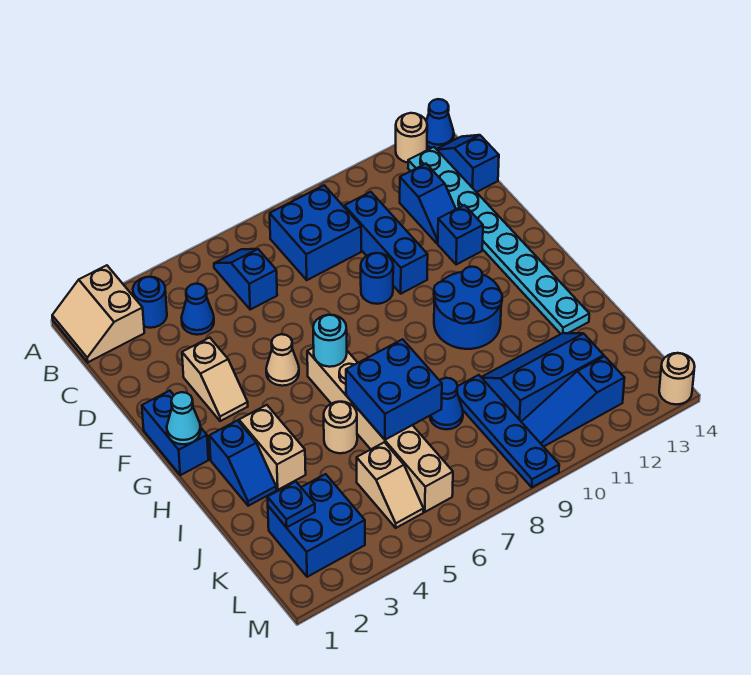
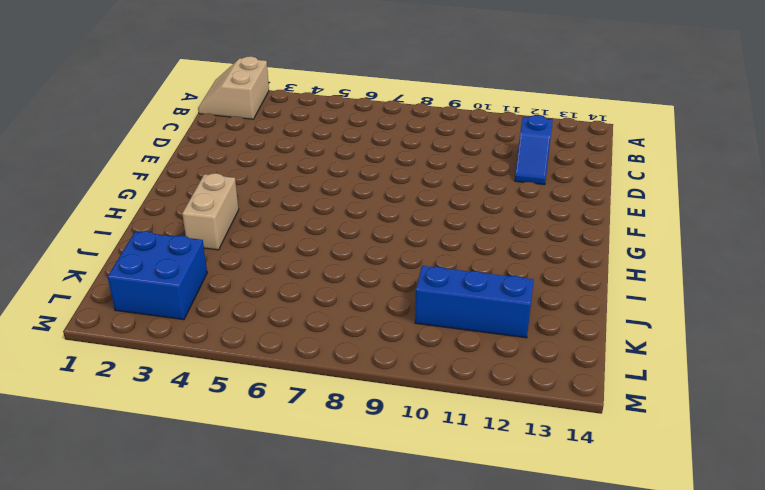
none -> tan round brick A13 level 1
none -> blue cone A14 level 1
none -> blue round brick B3 level 1
none -> blue slope B6:C6 level 1 top C

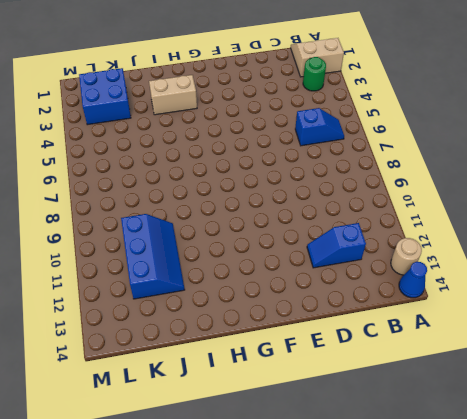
green round brick B3 level 1 -> blue round brick B3 level 1
none -> blue brick B8:C9 level 1
none -> cyan plate B13:I13 level 1
none -> blue slope B14:C14 level 1 top C
none -> blue cone C4 level 1

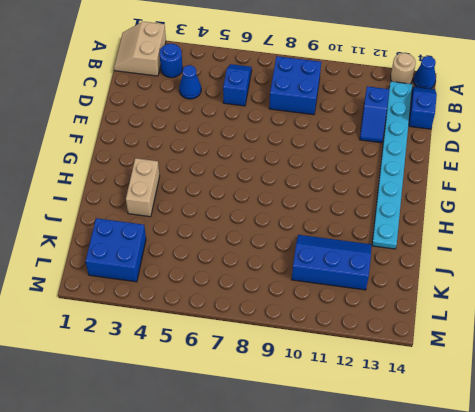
none -> blue brick C10:E10 level 1
none -> tan slope E3:F3 level 1 top E
none -> blue round brick E9 level 1
none -> blue brick E12 level 1

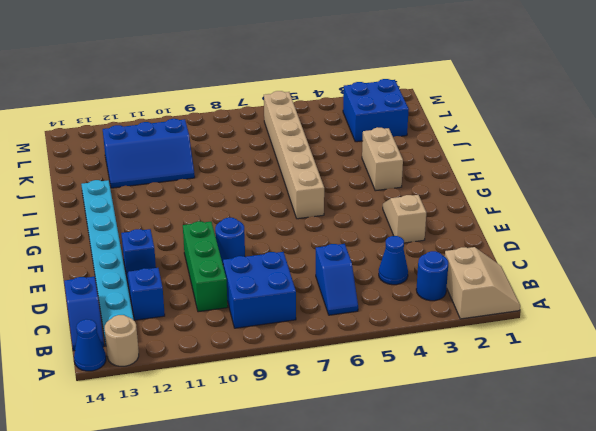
green brick C10:E10 level 1 -> blue brick C10:E10 level 1
none -> blue brick F1:G1 level 1
none -> tan cone F5 level 1
none -> blue round brick G10:H11 level 1
none -> blue slope H2:I2 level 1 top H

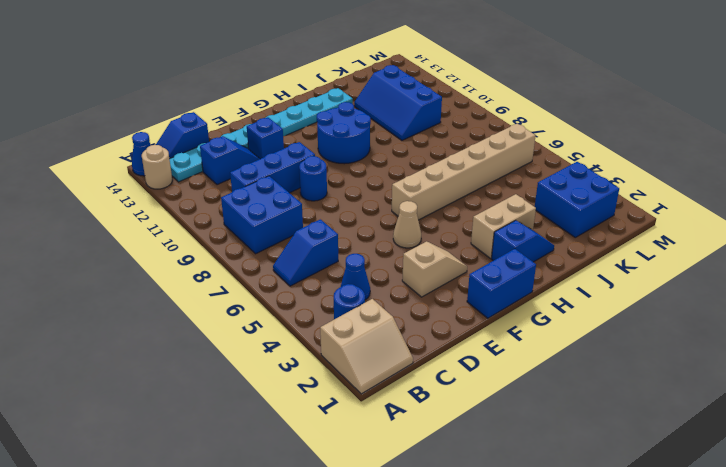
none -> tan round brick I5 level 1
none -> blue cone J8 level 1
none -> blue plate J9:M9 level 1
none -> tan slope K5:L5 level 1 top K

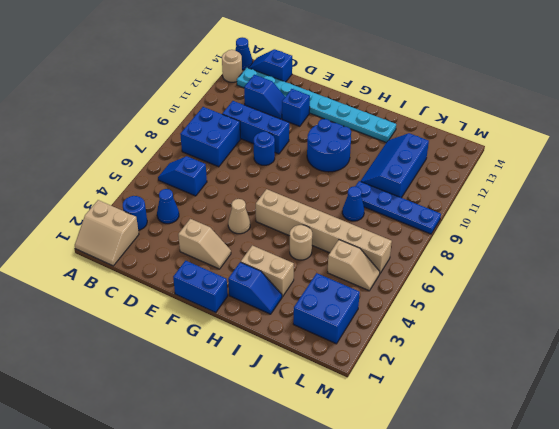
none -> blue slope L10:L12 level 1 top 12
none -> tan round brick M14 level 1
none -> cyan cone G1 level 2
none -> cyan round brick G6 level 2

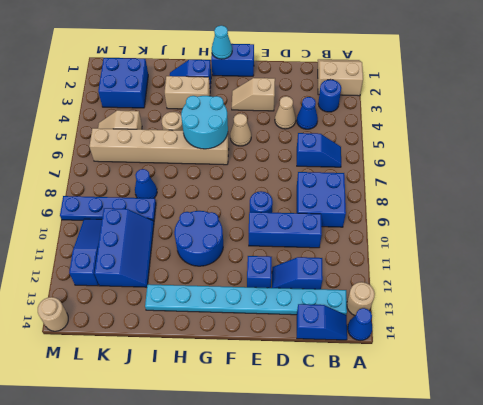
tan cone D4 level 1 -> none
cyan round brick G5:H6 level 2 -> cyan round brick G6 level 2
none -> blue brick I6:J7 level 2
none -> blue plate K2 level 2

